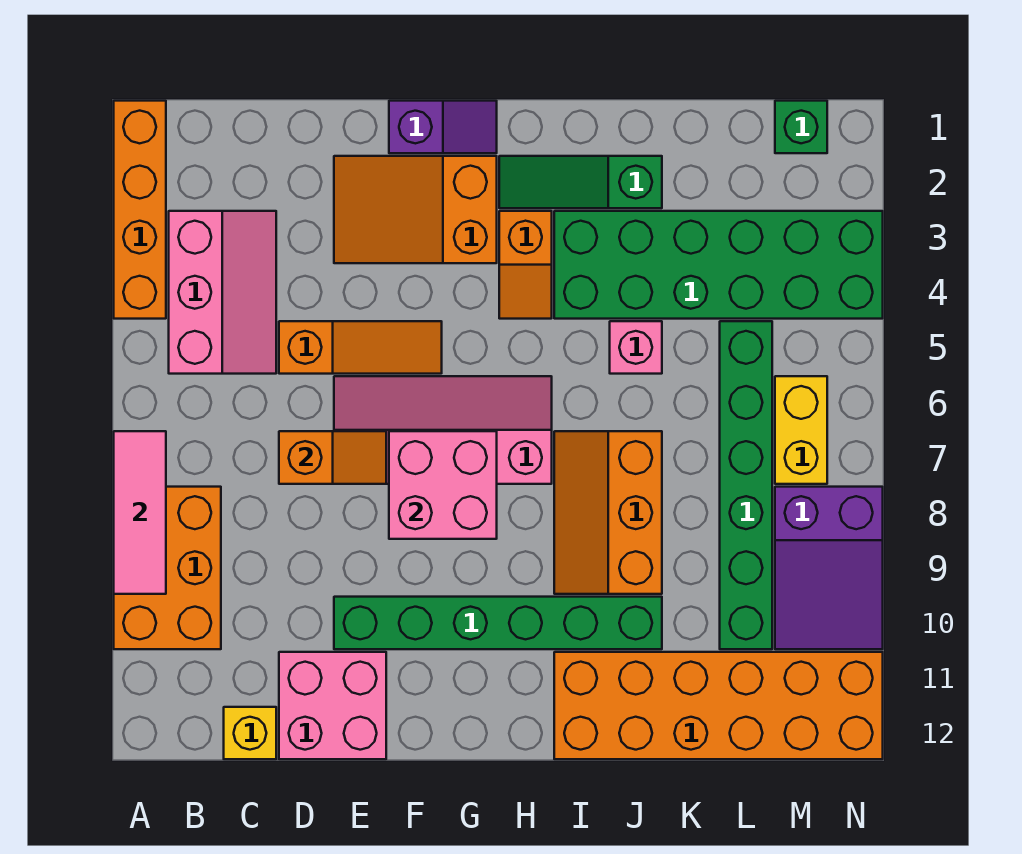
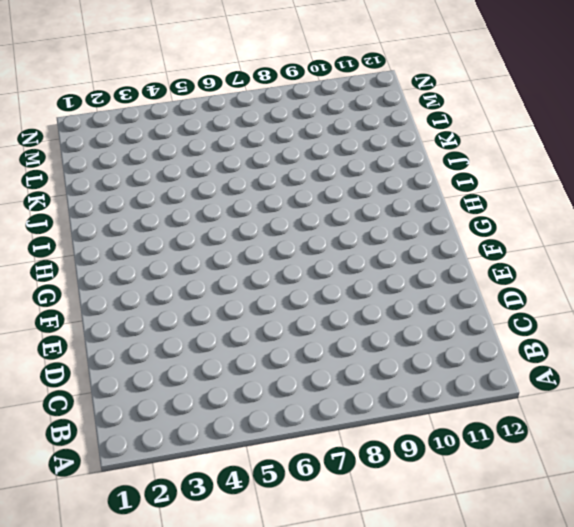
none -> orange brick A1:A4 level 1
none -> orange brick A8:B10 level 1
none -> pink slope B3:C5 level 1 top B

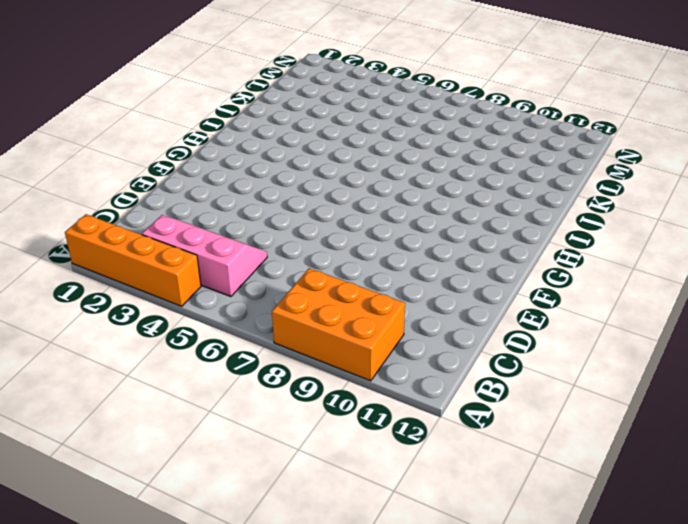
none -> yellow brick C12 level 1
none -> orange slope D5:F5 level 1 top D
none -> pink brick D11:E12 level 1

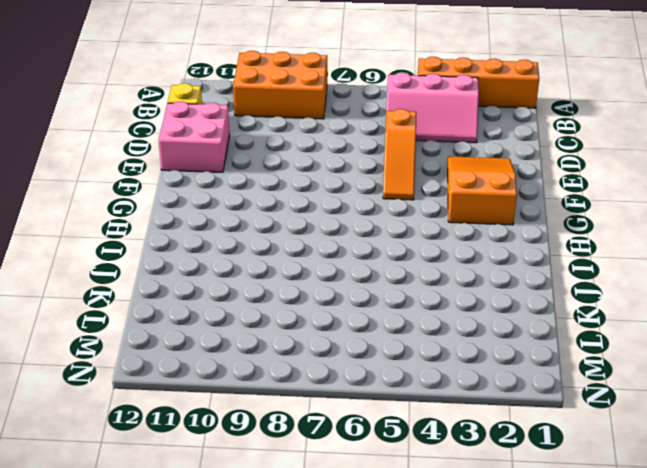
none -> pink slope E6:H7 level 1 top 7
none -> green brick E10:J10 level 1
none -> purple slope F1:G1 level 1 top F

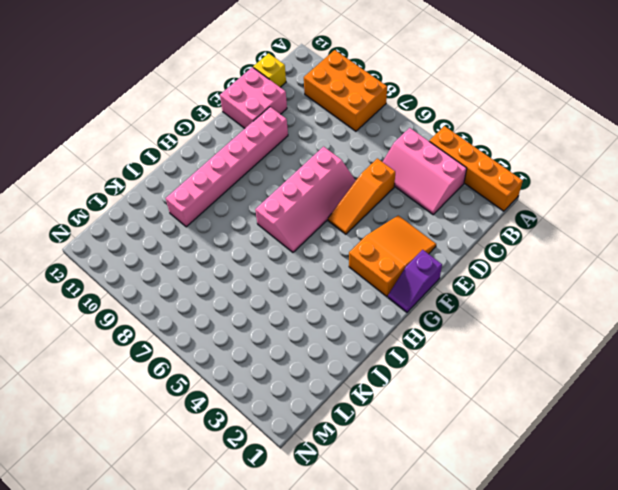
pink brick E10:J10 level 1 -> green brick E10:J10 level 1
none -> green slope H2:J2 level 1 top J
none -> orange slope H3:H4 level 1 top 3
none -> green brick I3:N4 level 1

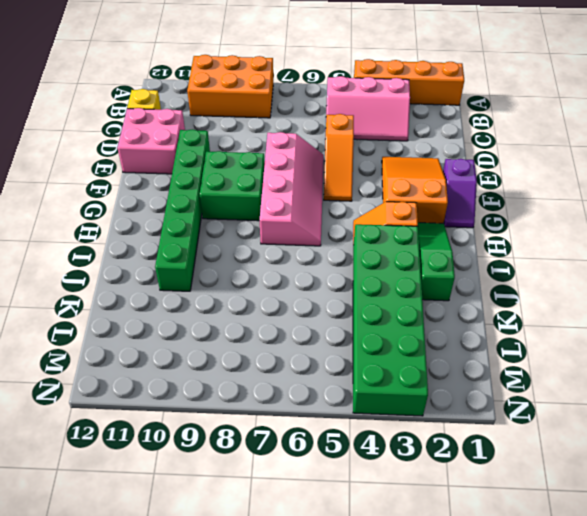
green brick F8:G9 level 1 -> none
none -> orange slope I7:J9 level 1 top J
none -> orange brick I11:N12 level 1
none -> pink brick J5 level 1

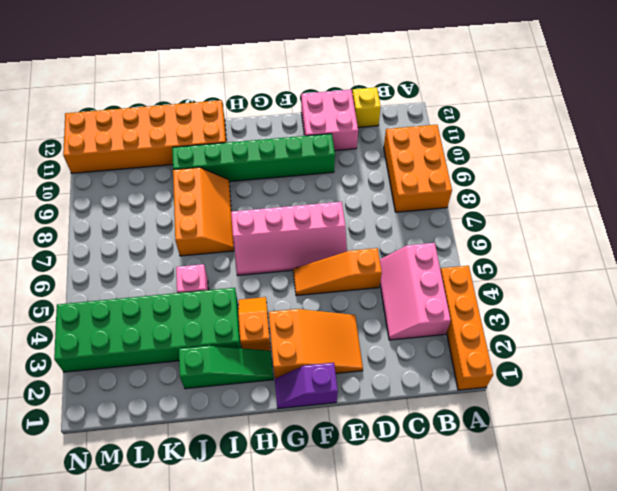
none -> green brick L5:L10 level 1
none -> green brick M1 level 1
none -> yellow brick M6:M7 level 1

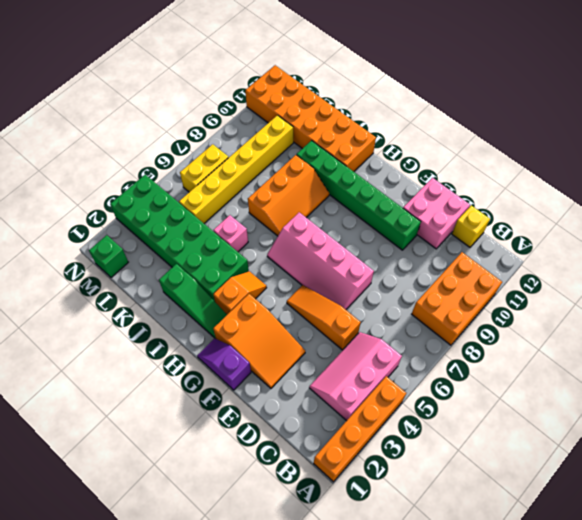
yellow brick L5:L10 level 1 -> green brick L5:L10 level 1
none -> purple slope M8:N10 level 1 top 8
none -> pink tile A7:A9 level 2
none -> orange slope D7:E7 level 2 top D

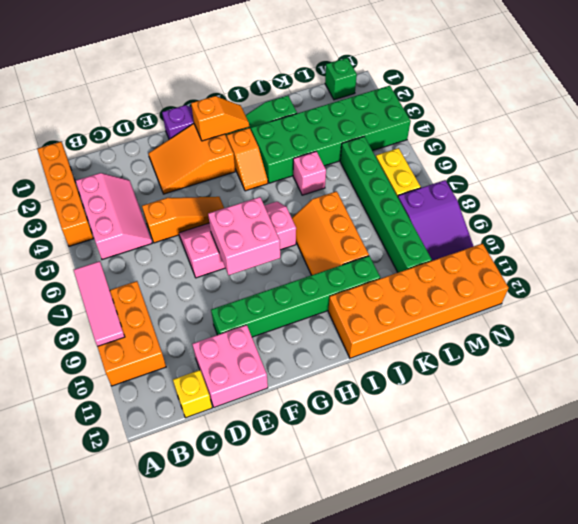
orange slope G2:H2 level 2 top G -> orange slope D7:E7 level 2 top D

